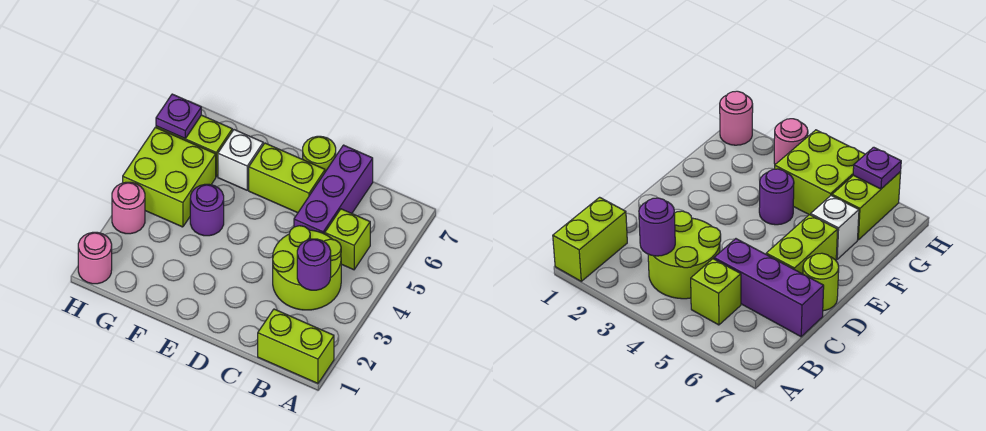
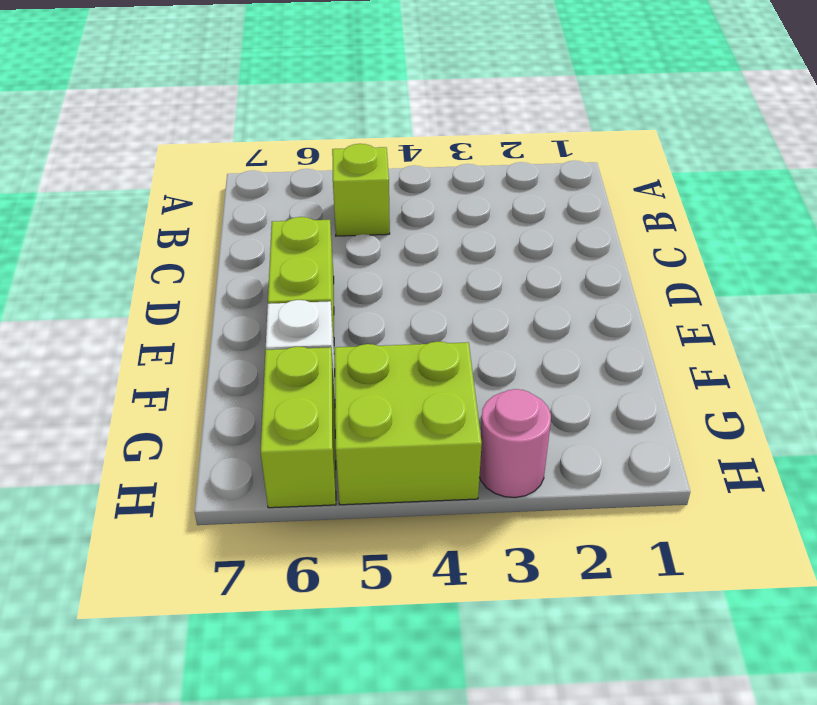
none -> lime brick A1:B1 level 1
none -> lime round brick B3:C4 level 1
none -> purple brick C5:C7 level 1

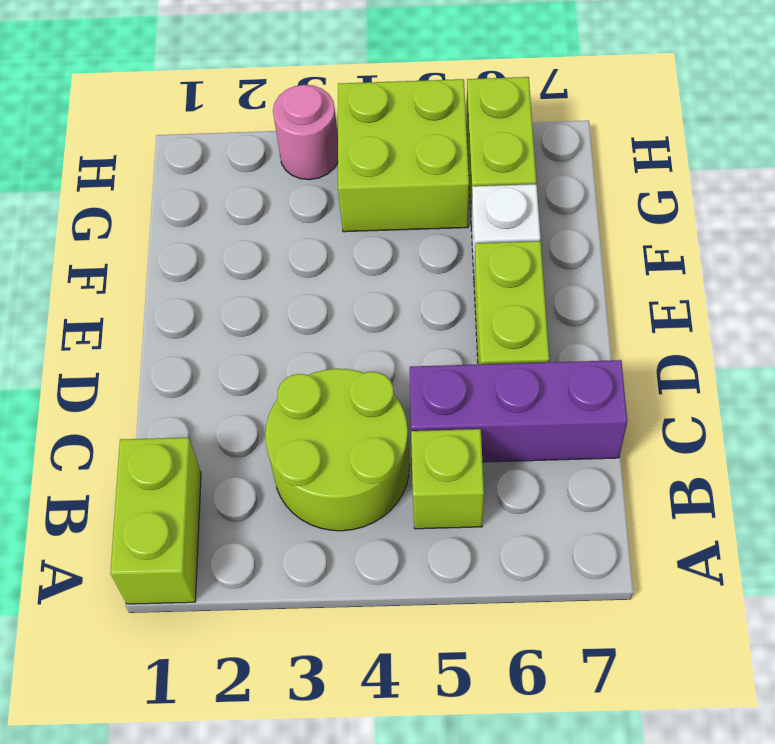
none -> lime round brick D7 level 1
none -> purple round brick F4 level 1
none -> pink round brick H1 level 1

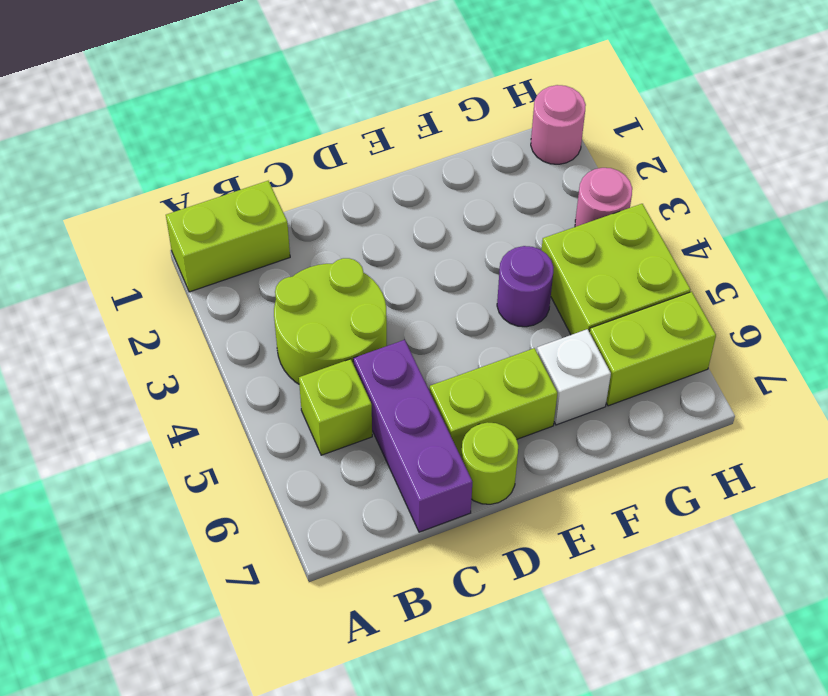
none -> purple round brick B3 level 2
none -> purple plate H6 level 2

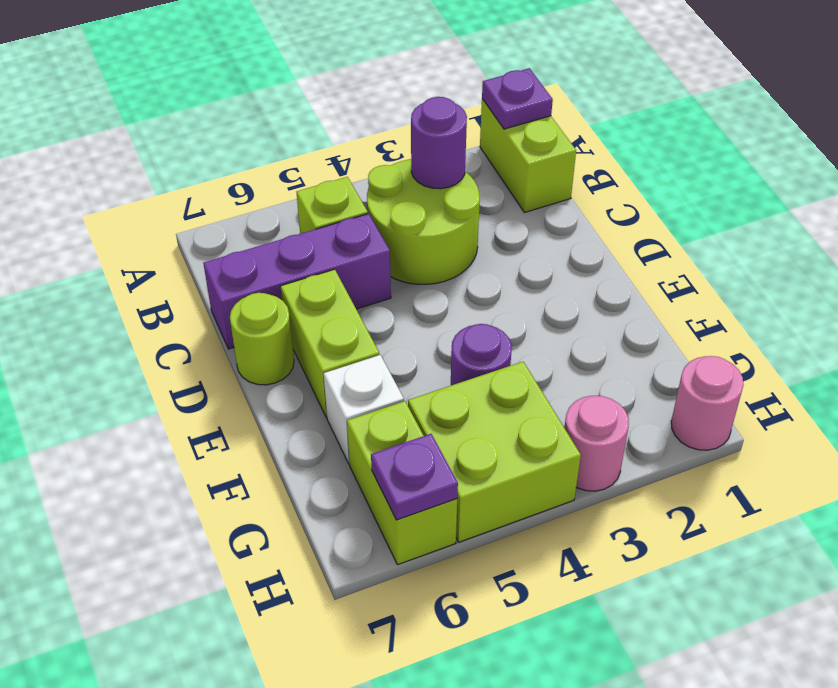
purple plate A1 level 2 -> none

